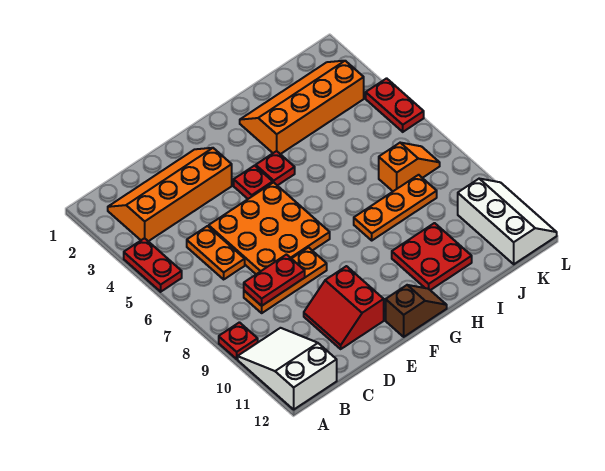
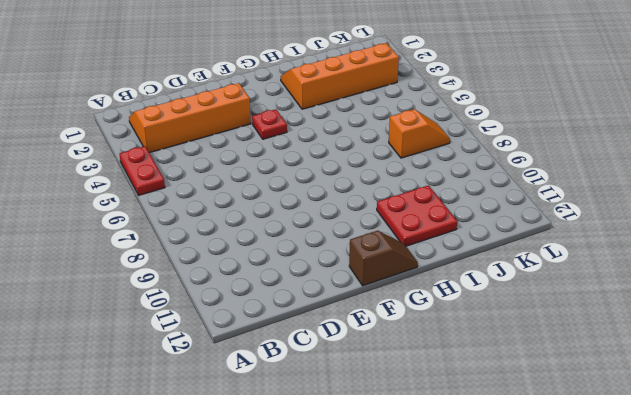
none -> red plate A9 level 1
none -> white slope A10:B12 level 1 top 12
none -> orange plate C5:C6 level 1

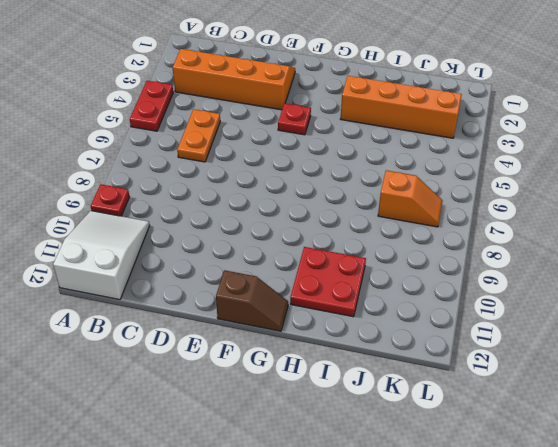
none -> orange plate C8:E8 level 1
none -> orange plate D5:F7 level 1
none -> red slope D10:E11 level 1 top E

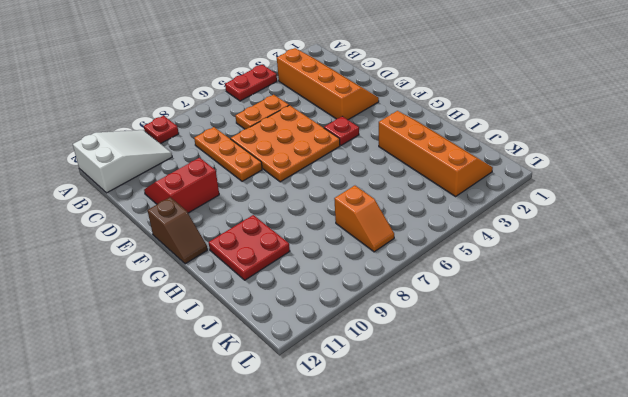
none -> red plate G4 level 1
none -> orange plate H8:J8 level 1
none -> white slope K10:L12 level 1 top K

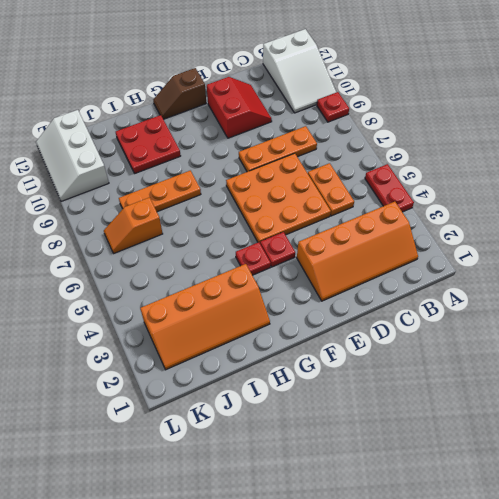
none -> red plate L4:L5 level 1
none -> red plate C8:D8 level 2

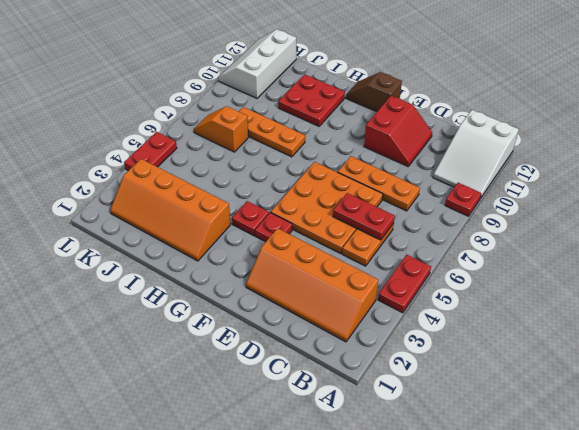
red plate C6:D6 level 2 -> red plate C8:D8 level 2

